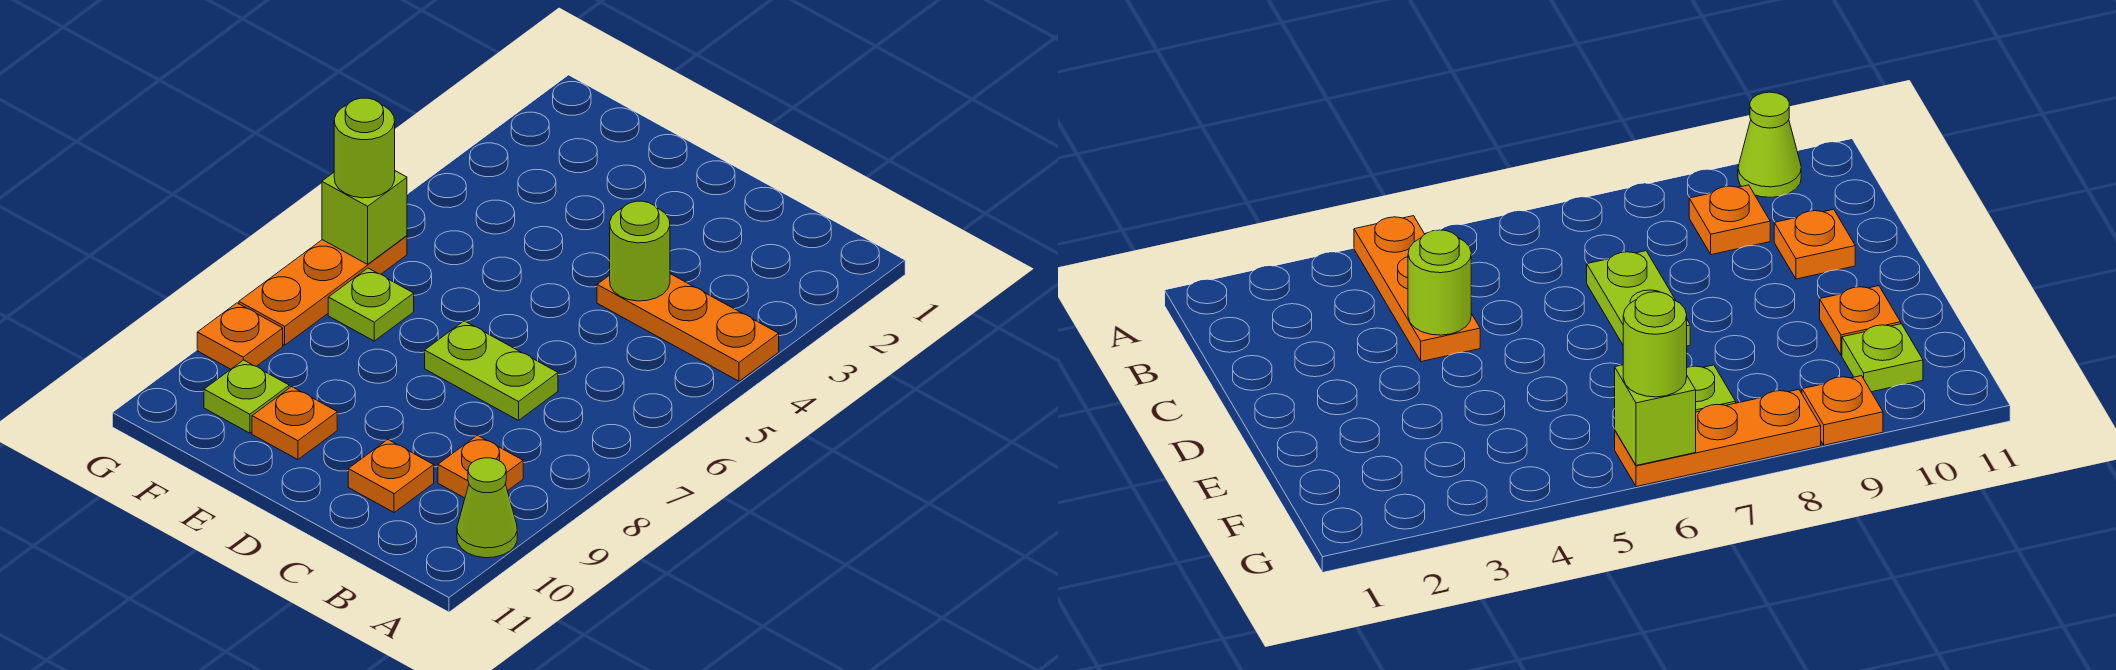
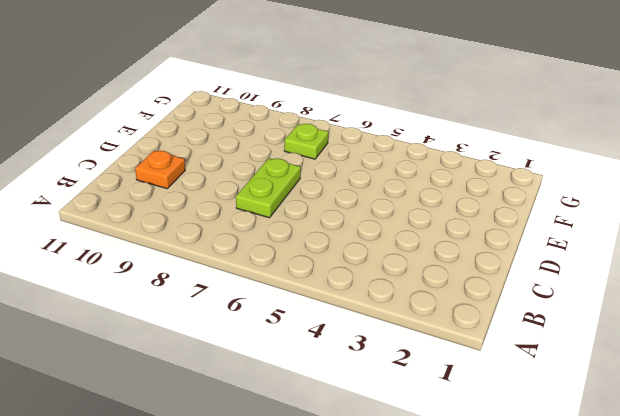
none -> orange plate A4:C4 level 1
none -> lime cone A10 level 1
none -> orange plate B9 level 1

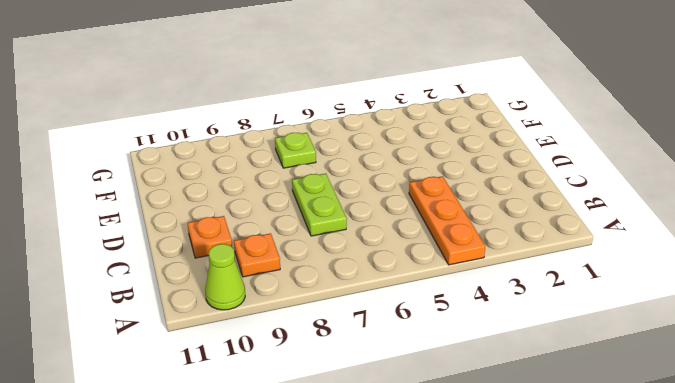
none -> orange plate E10 level 1
none -> lime plate F10 level 1
none -> orange plate G6:G8 level 1

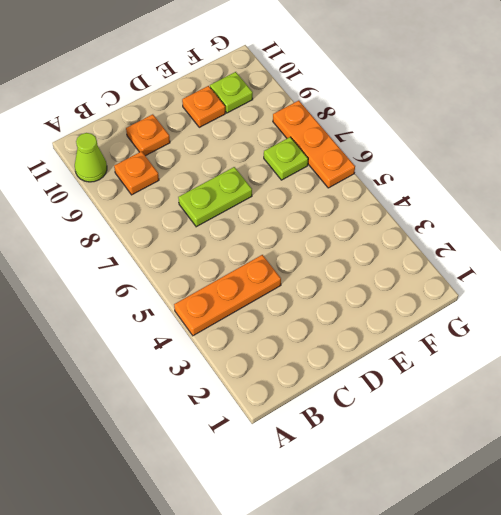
none -> orange plate G9 level 1
none -> lime round brick C4 level 2
none -> lime brick G6 level 2

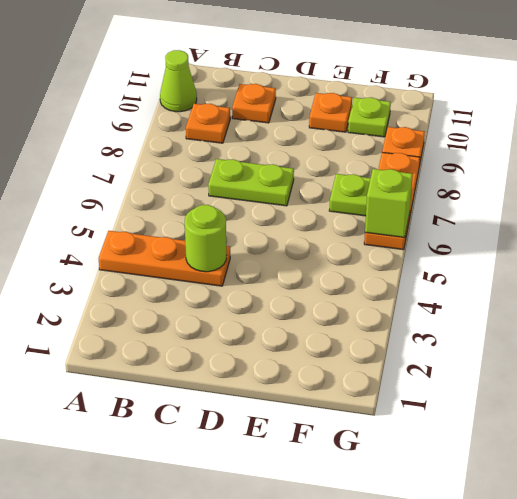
none -> lime round brick G6 level 3

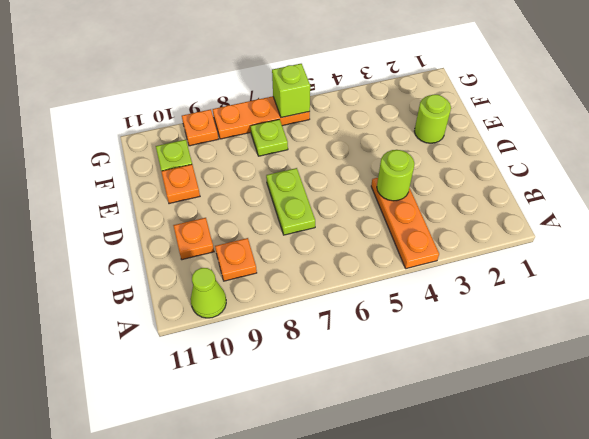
lime round brick E2 level 1 -> lime round brick G6 level 3

